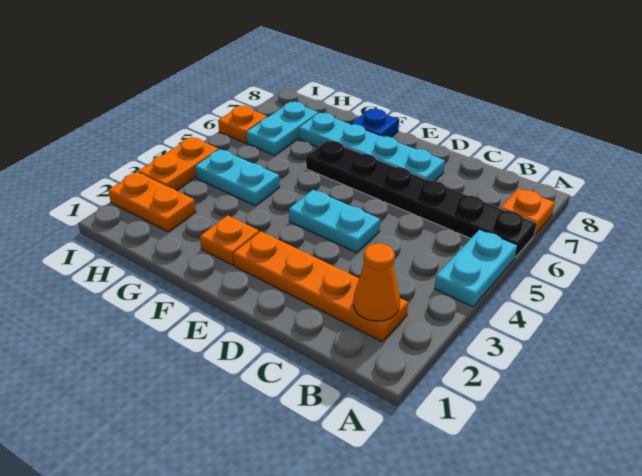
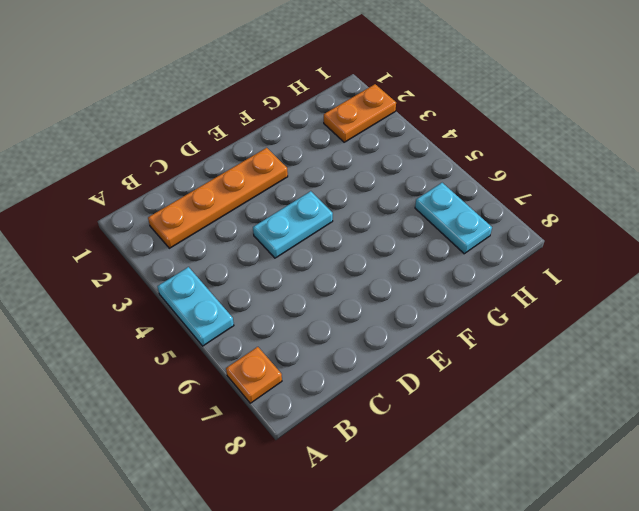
none -> black plate A6:F6 level 1
none -> cyan plate D7:G7 level 1
none -> orange plate F2 level 1

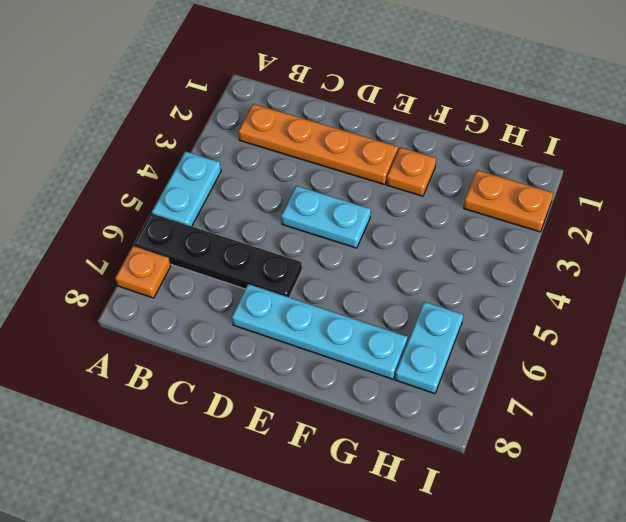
black plate A6:D6 level 1 -> black plate A6:F6 level 1
none -> blue plate F8 level 1
none -> cyan plate G4:H4 level 1
none -> orange plate I3:I4 level 1

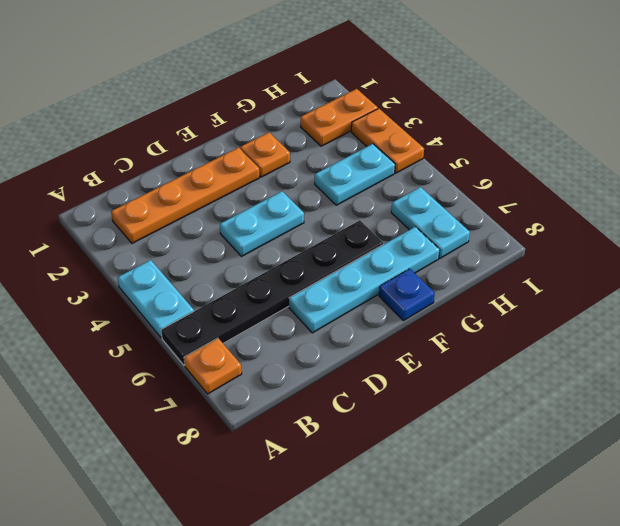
none -> orange plate I6 level 1
none -> orange cone B2 level 2

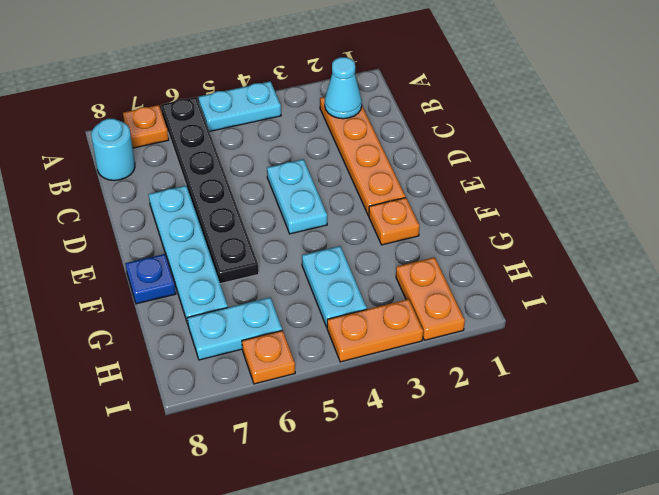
cyan cone B2 level 2 -> orange cone B2 level 2
cyan round brick B8 level 1 -> none

